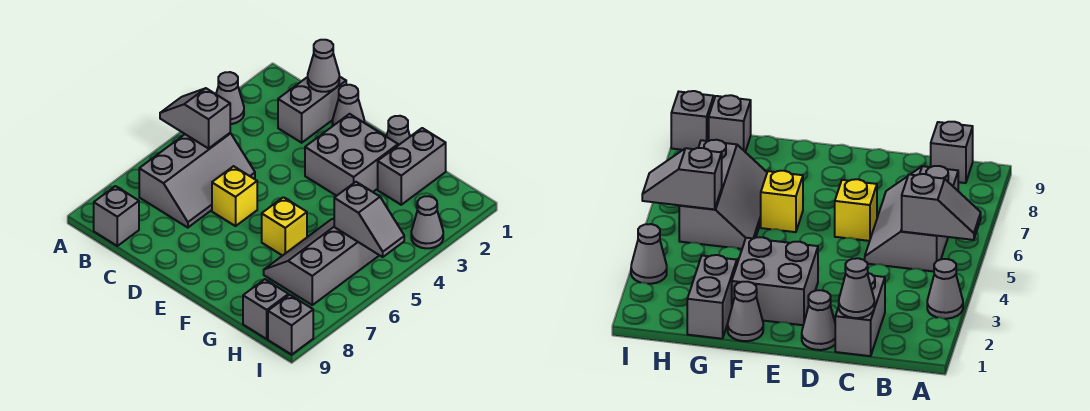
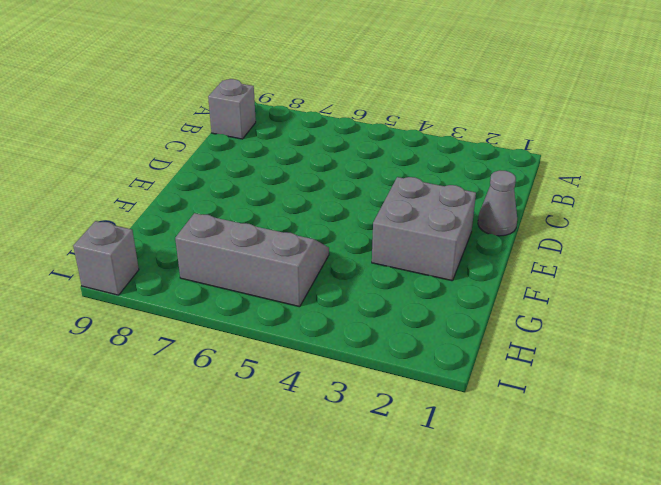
none -> grey cone A3 level 1
none -> grey slope B5:C7 level 1 top B
none -> grey brick C1:C2 level 1

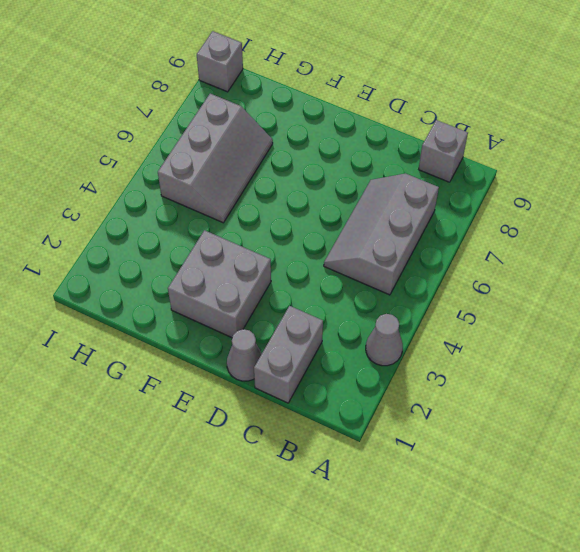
none -> yellow brick D6 level 1
none -> grey cone F1 level 1
none -> yellow brick F6 level 1

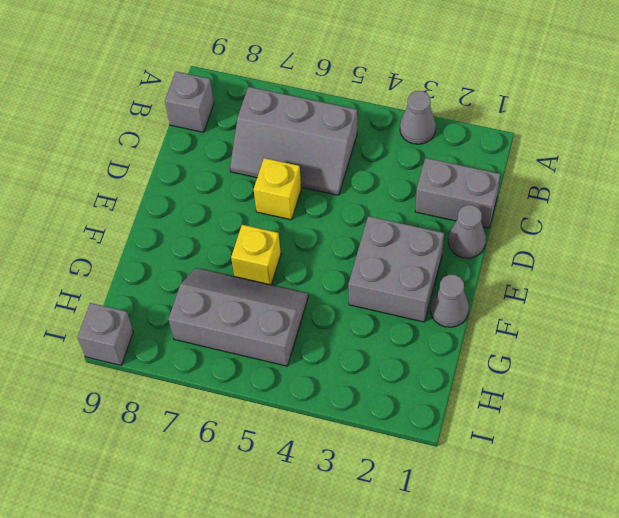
none -> grey brick G1:G2 level 1
none -> grey brick H9 level 1
none -> grey cone I3 level 1

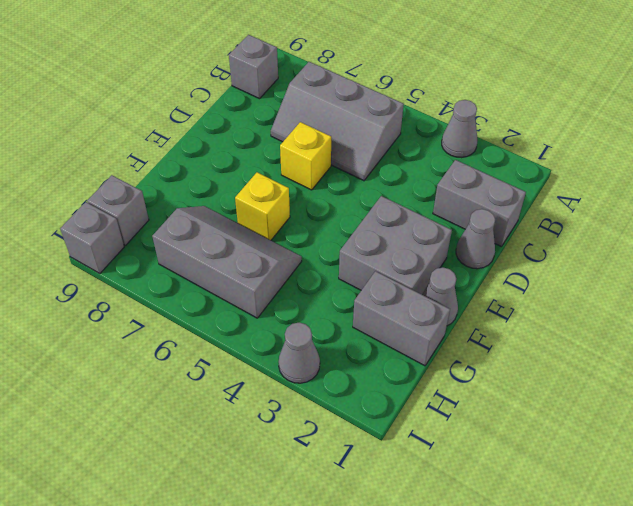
none -> grey slope A5:B5 level 2 top B
none -> grey cone C1 level 2
none -> grey slope H5:I5 level 2 top H

